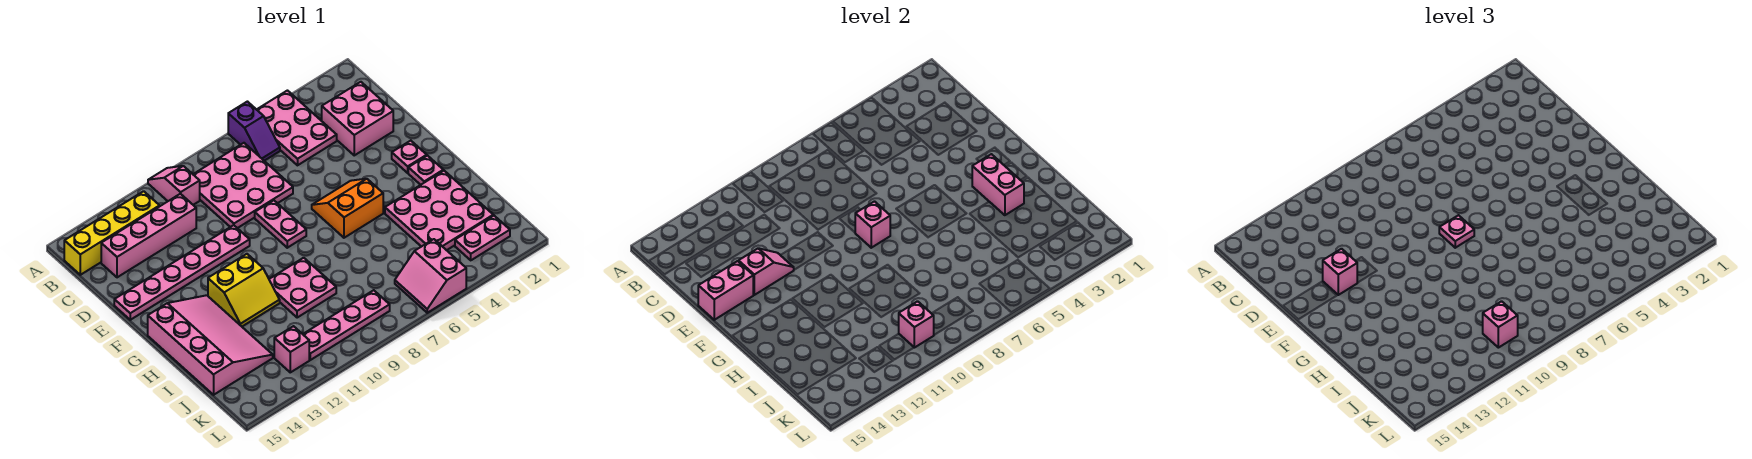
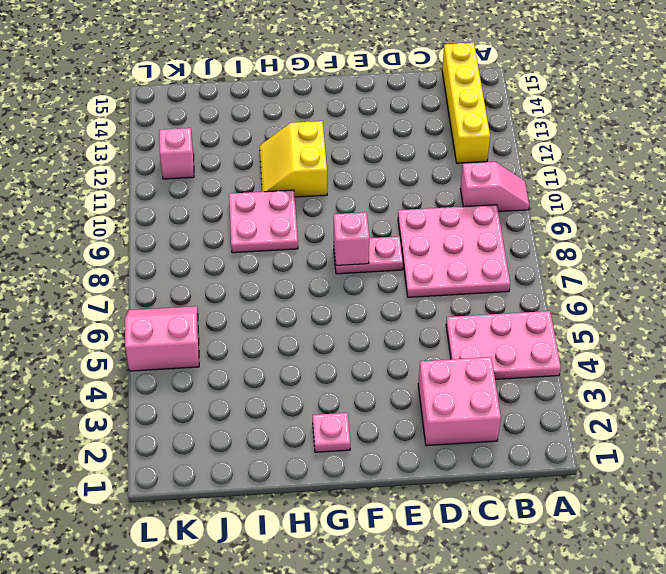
none -> purple slope A6:B6 level 1 top A
none -> pink brick C11:C14 level 1
none -> pink plate E10:E15 level 1

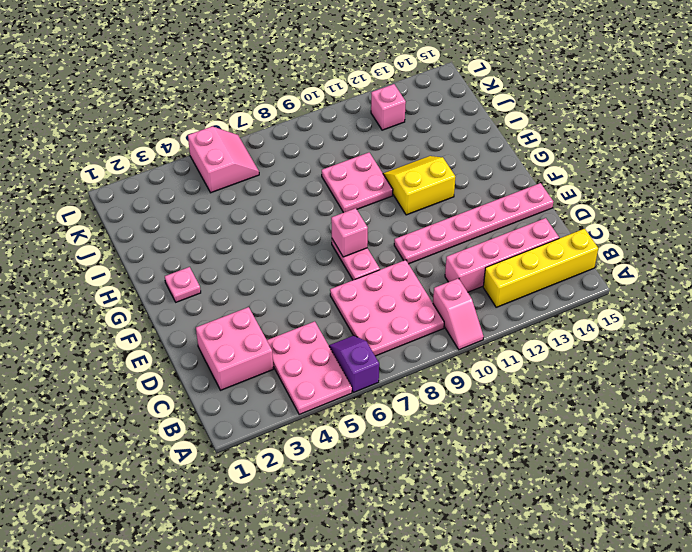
none -> pink plate F2 level 1
none -> orange slope F5:G6 level 1 top G
none -> pink slope G13:J15 level 1 top 15

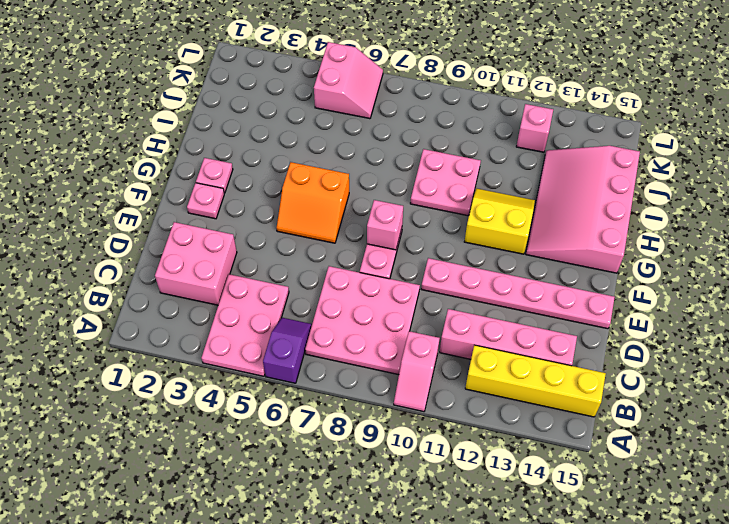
none -> pink plate H2:J4 level 1
none -> pink plate K2:K3 level 1
none -> pink plate K8:K11 level 1

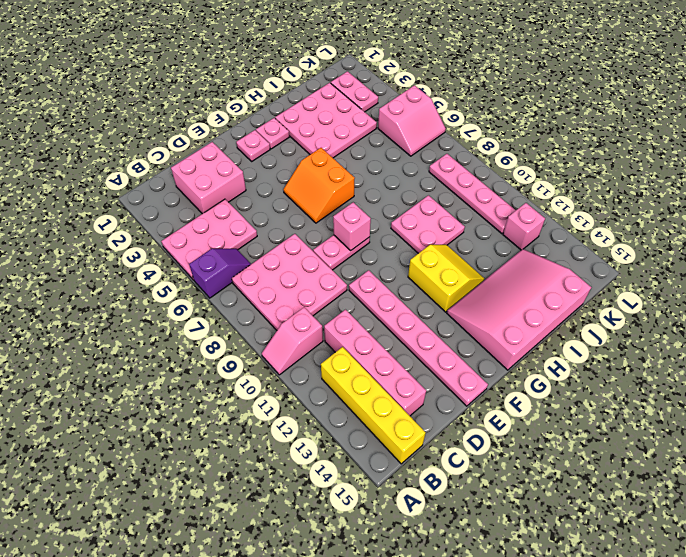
none -> pink slope E12:E13 level 2 top 13
none -> pink brick E14:E15 level 2
none -> pink brick G3:H3 level 2

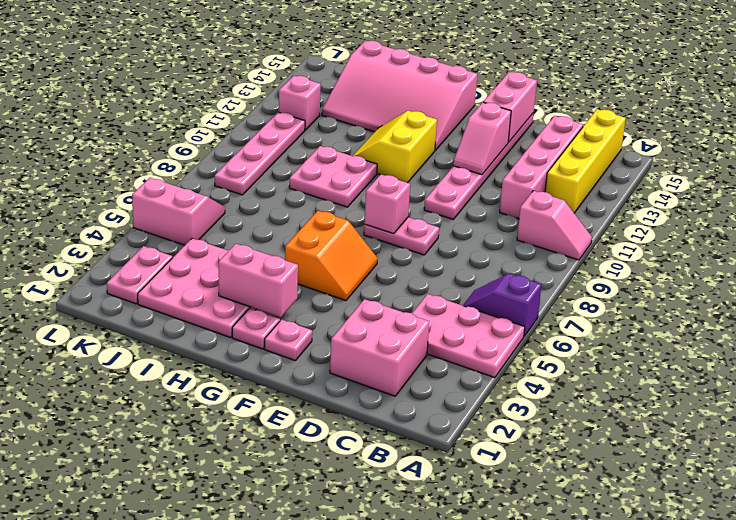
none -> pink plate B7:D9 level 1
none -> pink brick K10 level 2
none -> pink brick E13 level 3

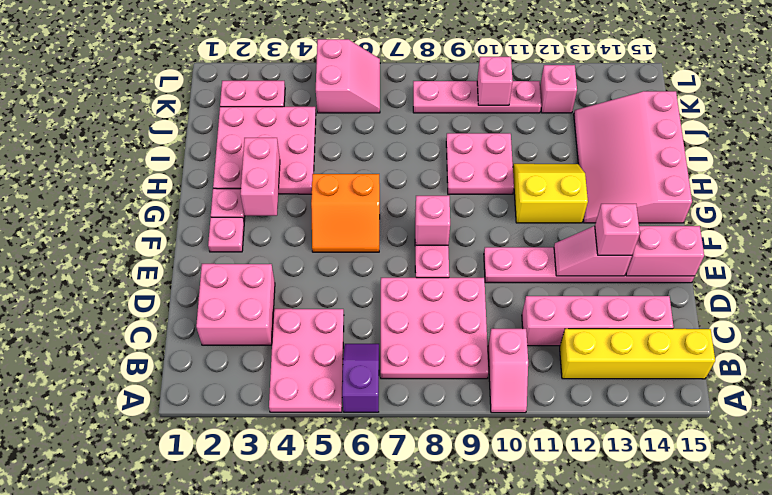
none -> pink plate F8 level 3
none -> pink brick K10 level 3

